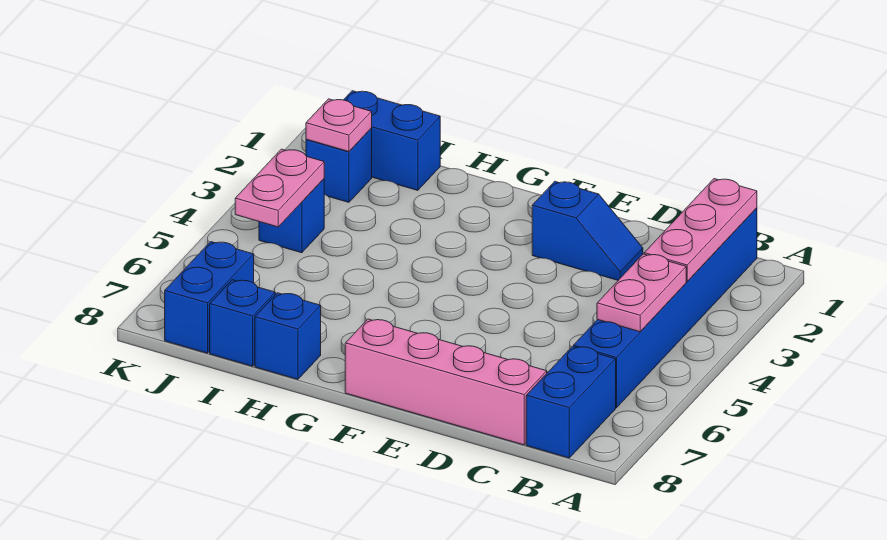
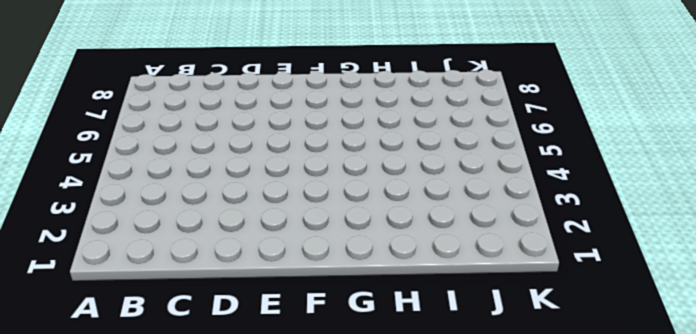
none -> blue brick B1:B6 level 1
none -> blue brick B7:B8 level 1
none -> pink brick C8:F8 level 1

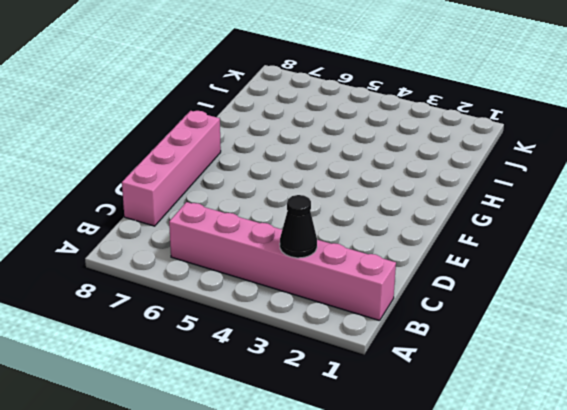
pink brick B1:B6 level 1 -> blue brick B1:B6 level 1
black cone B3 level 2 -> pink plate B1:B3 level 2
none -> blue brick B7:B8 level 1
none -> blue slope D2:E2 level 1 top E
none -> blue brick H8 level 1

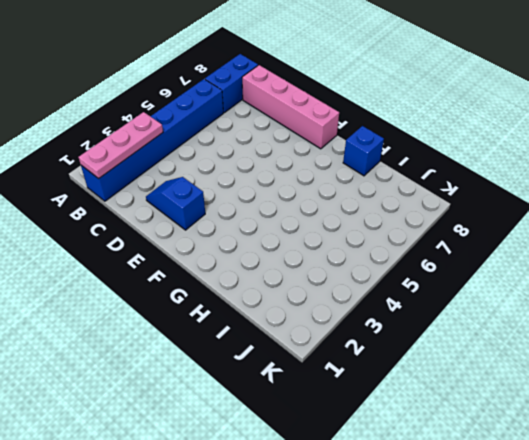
none -> blue brick I1:J1 level 1
none -> blue brick I8 level 1
none -> blue brick J2 level 1

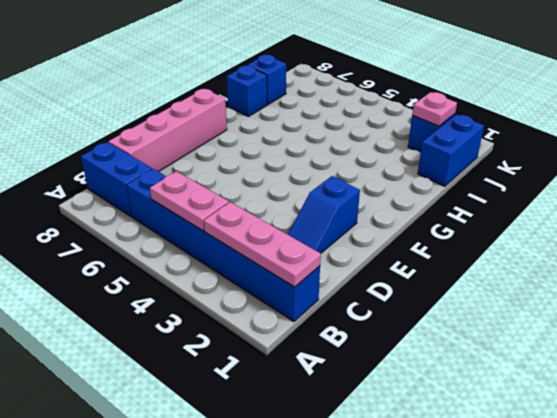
none -> blue brick J4 level 1
none -> blue brick J7:J8 level 1
none -> pink plate J4:J5 level 2

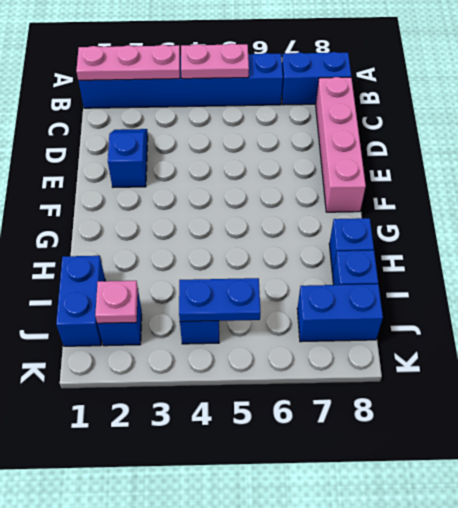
blue plate J4:J5 level 2 -> pink plate J4:J5 level 2

